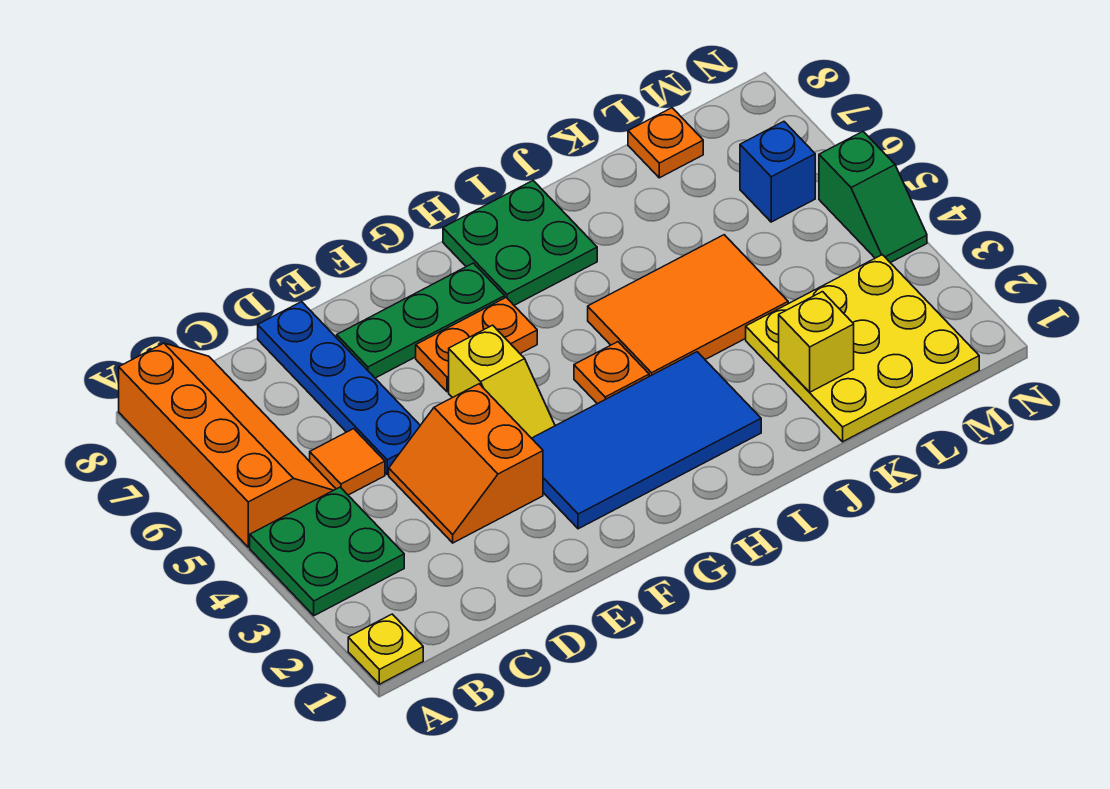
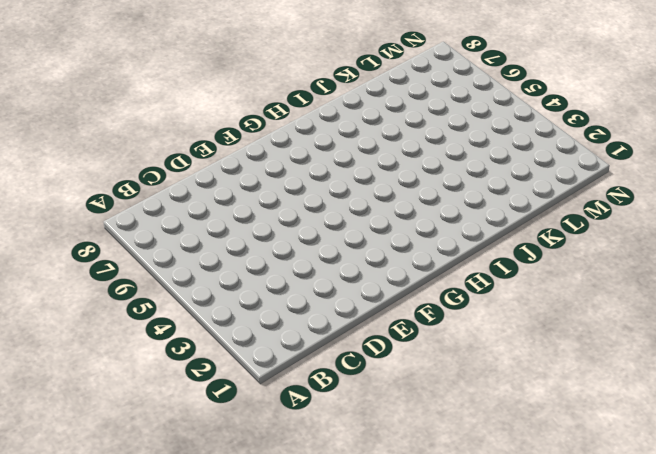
none -> yellow plate A1 level 1
none -> green plate A3:B4 level 1
none -> orange slope A5:B8 level 1 top A

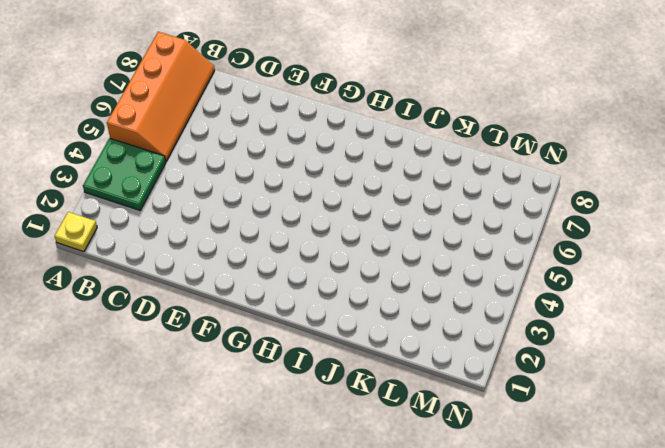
none -> orange tile C5 level 1
none -> orange slope D3:E4 level 1 top E
none -> blue plate D5:D8 level 1

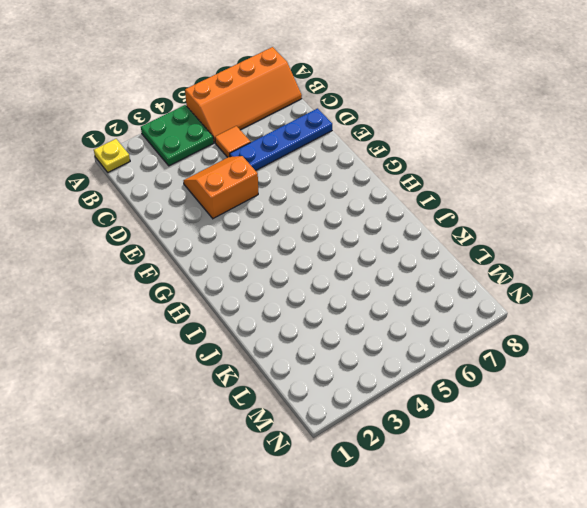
none -> green plate E7:G7 level 1
none -> blue tile F2:I3 level 1
none -> yellow slope F4:F5 level 1 top 5

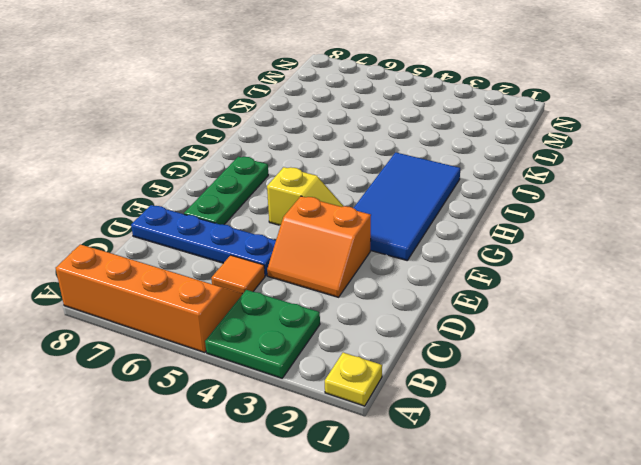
none -> orange plate F6:G6 level 1
none -> orange plate H4 level 1
none -> green plate H7:I8 level 1

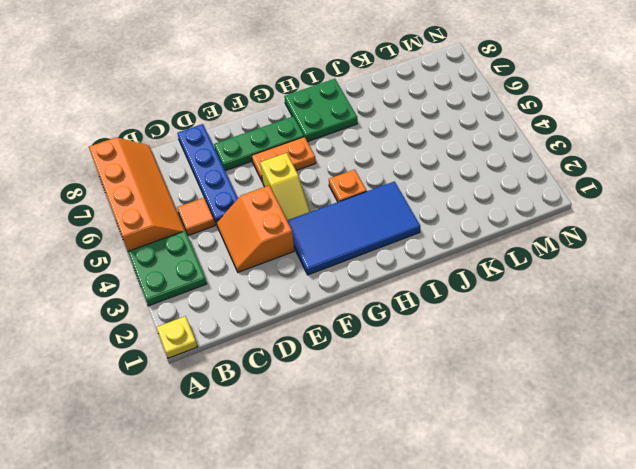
none -> orange tile I4:K5 level 1
none -> yellow plate K1:M3 level 1
none -> orange plate L8 level 1

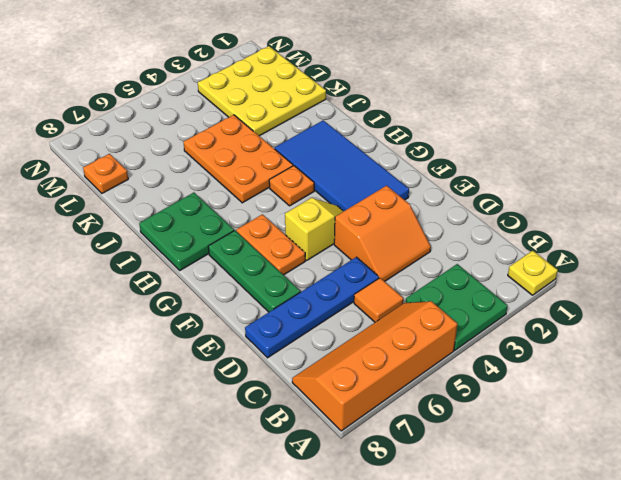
orange plate I4:K5 level 1 -> orange tile I4:K5 level 1
none -> blue brick M6 level 1
none -> green slope N4:N5 level 1 top 5
none -> yellow brick K2 level 2

